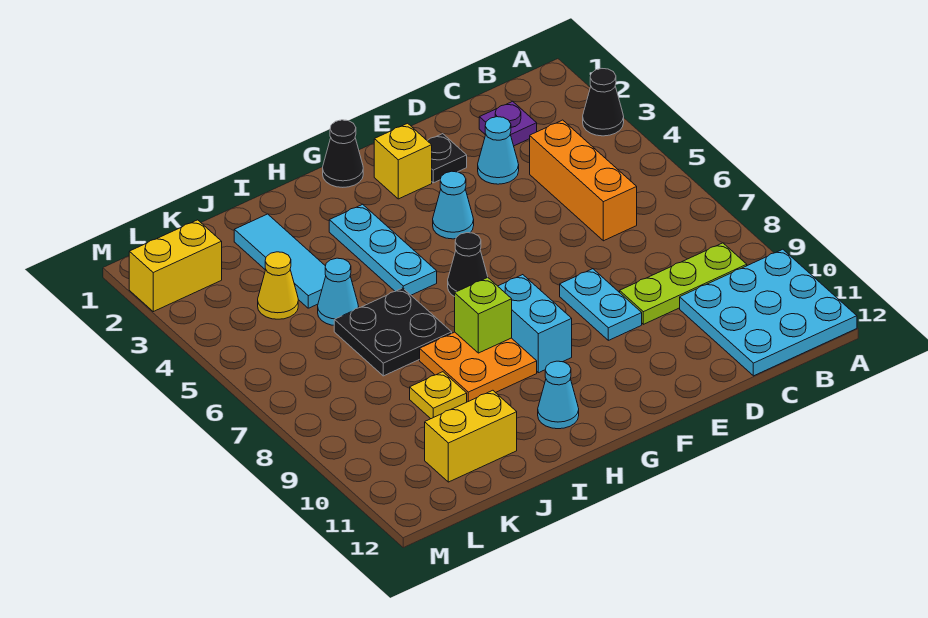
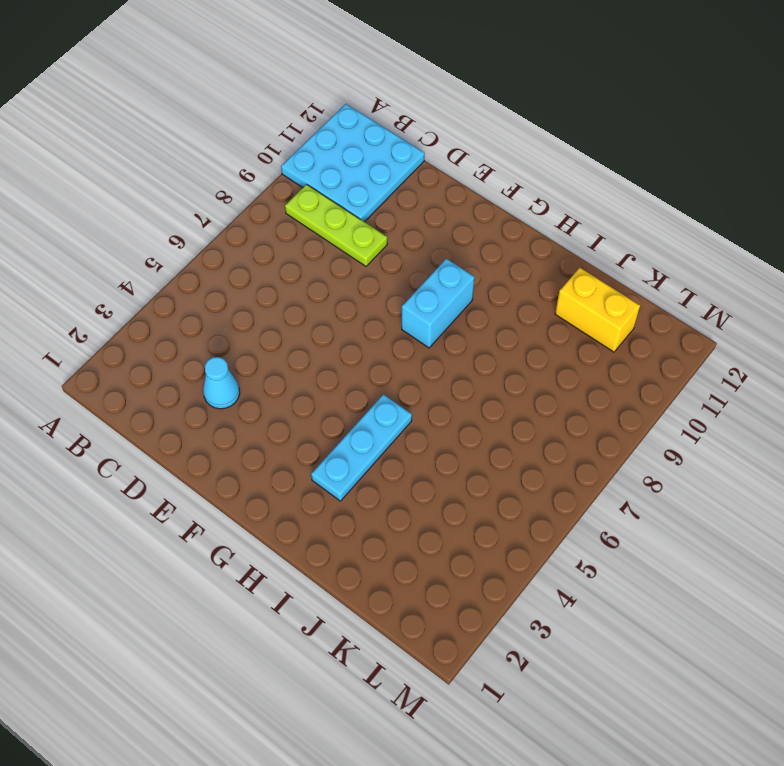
none -> black cone A3 level 1
none -> purple plate C2 level 1
none -> orange brick C4:C6 level 1

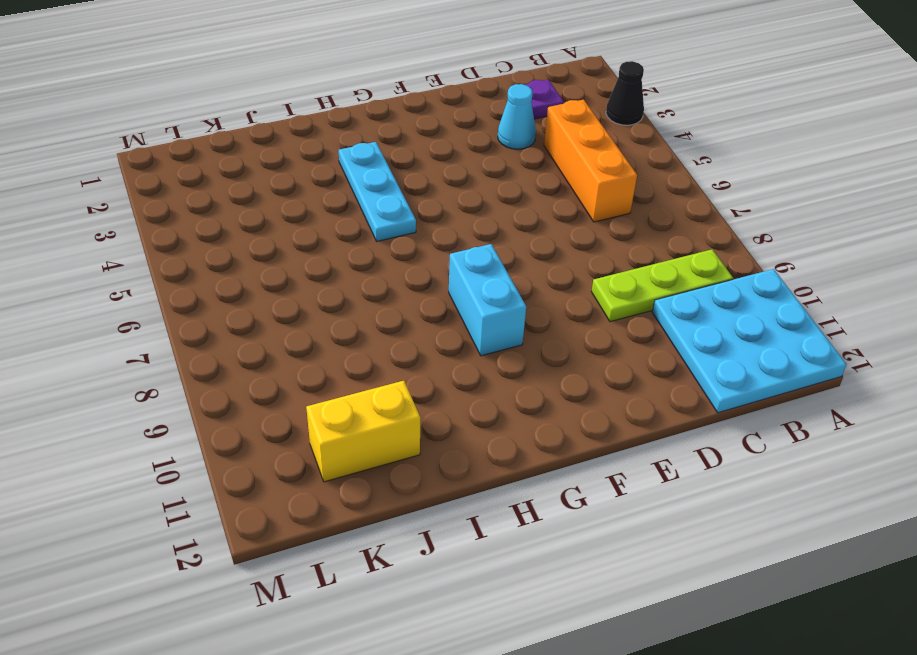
none -> black plate E2 level 1
none -> cyan plate E8:E9 level 1
none -> yellow brick F2 level 1

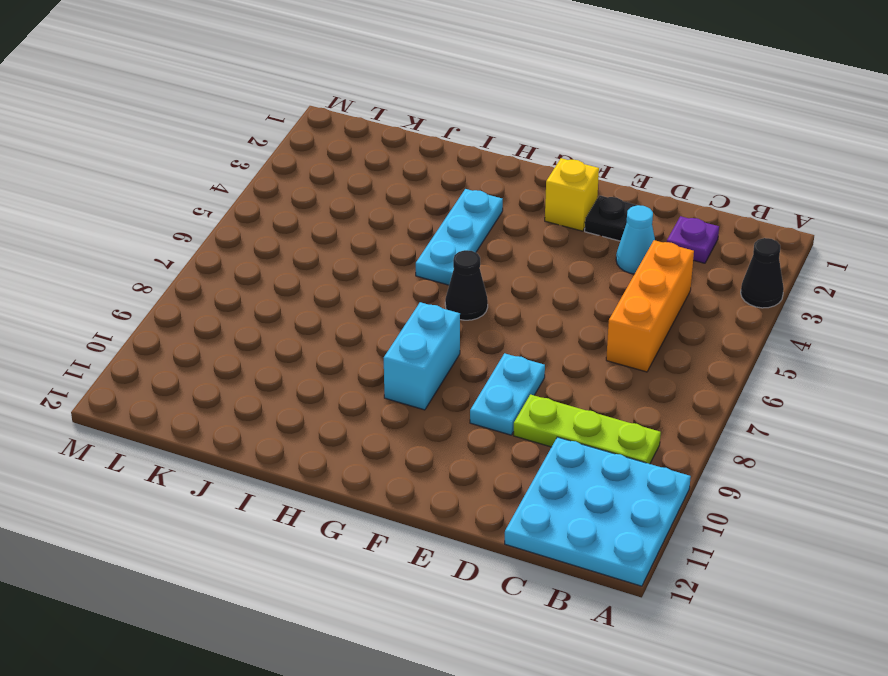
none -> cyan cone F4 level 1
none -> black cone G1 level 1
none -> orange plate H8:I9 level 1

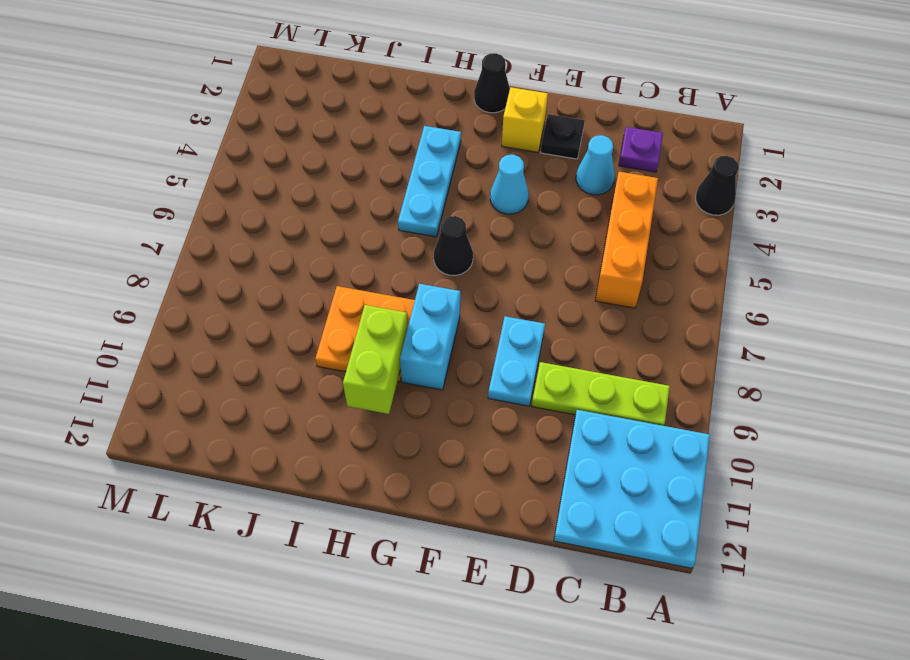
lime brick H9:H10 level 2 -> none
none -> cyan cone H11 level 1
none -> black plate I6:J7 level 1
none -> cyan tile J2:J4 level 1

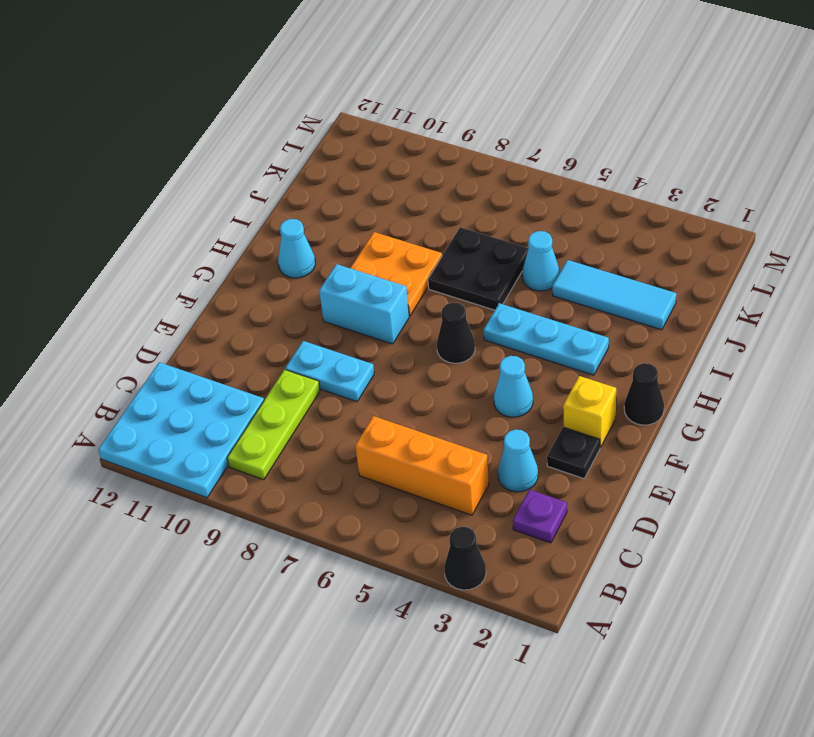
none -> yellow plate J9 level 1
none -> yellow brick J11:K11 level 1
none -> yellow cone K4 level 1

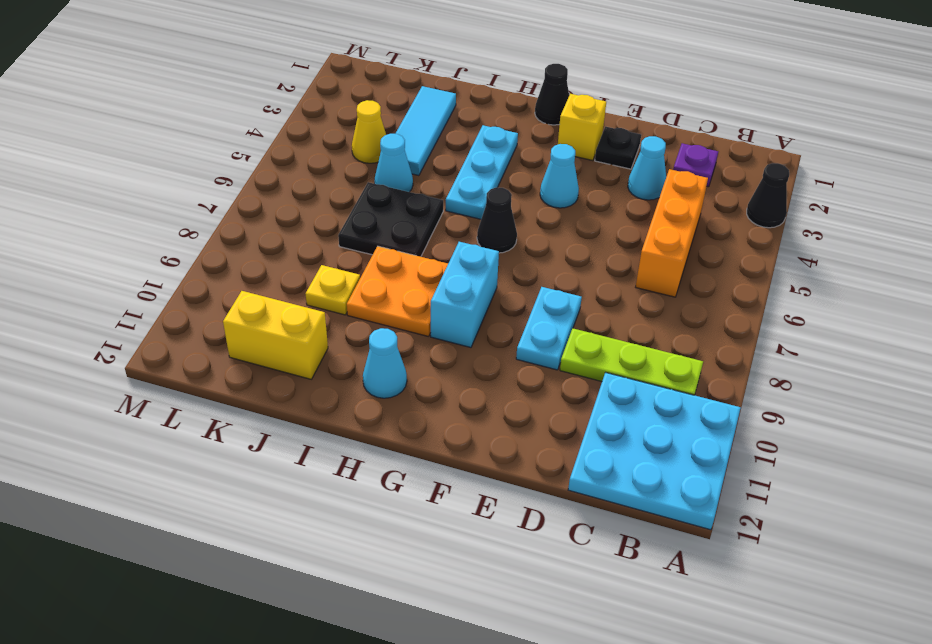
none -> yellow brick L2:M2 level 1
none -> lime brick H8 level 2

